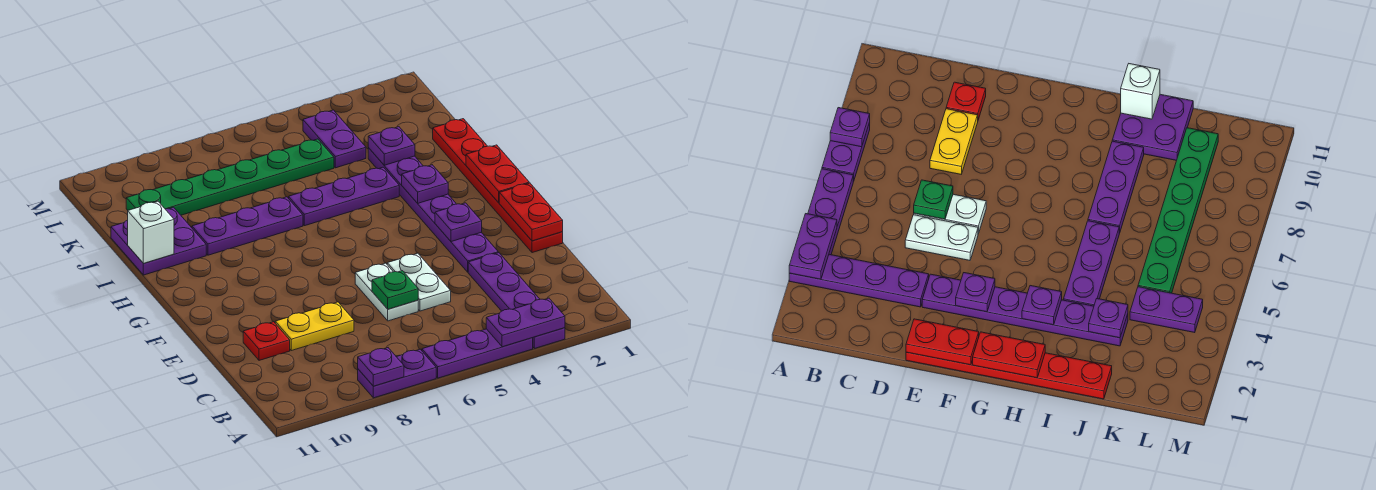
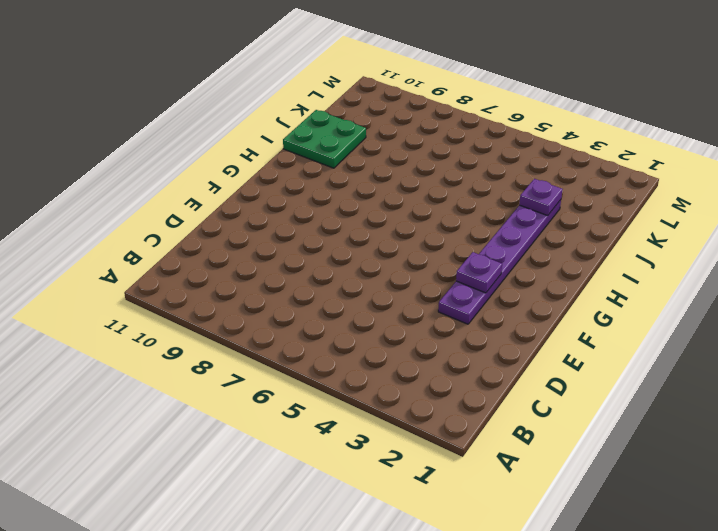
green plate I10:J11 level 1 -> purple plate I10:J11 level 1
none -> purple plate A3:D3 level 1
none -> purple plate A4:A6 level 1
none -> purple plate A7:A8 level 1

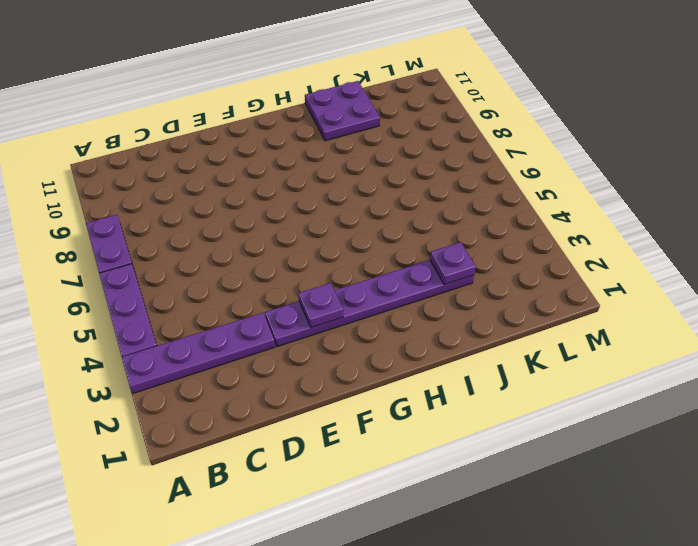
none -> white plate D5:E5 level 1
none -> white plate D6:E6 level 1
none -> yellow plate D8:D9 level 1

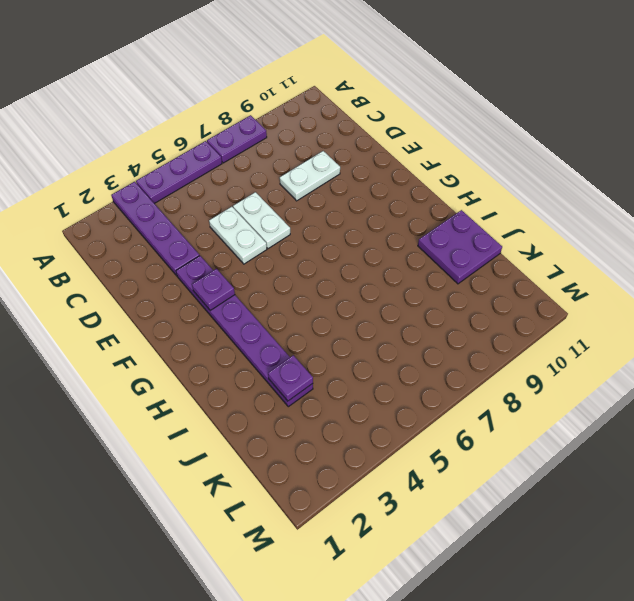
white plate D8:D9 level 1 -> yellow plate D8:D9 level 1
none -> red plate D10 level 1
none -> red plate E1:J1 level 1
none -> purple plate I4:I6 level 1

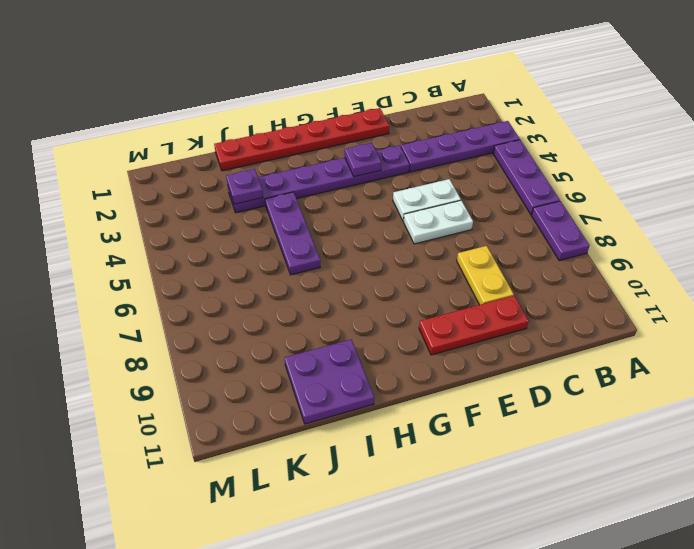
red plate D10:F10 level 1 -> red plate D10 level 1
none -> purple plate I7:I9 level 1
none -> purple plate K4:L4 level 1
none -> green plate K5:K10 level 1

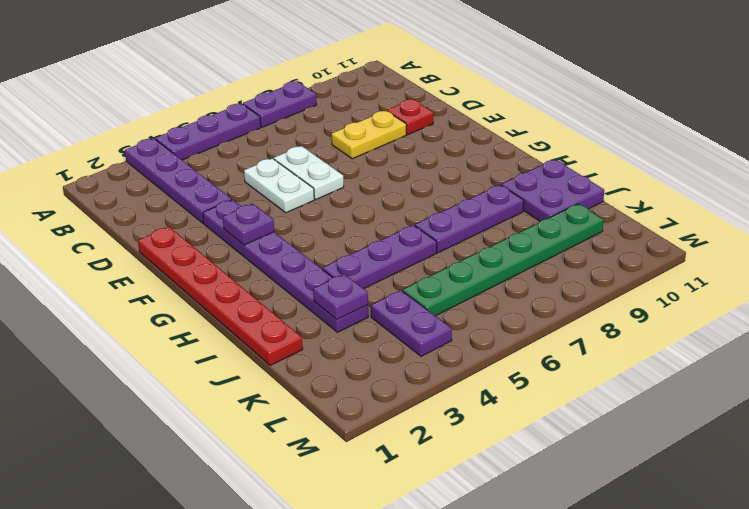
none -> purple plate A3:A4 level 2
none -> purple plate A8 level 2
none -> green plate D6 level 2

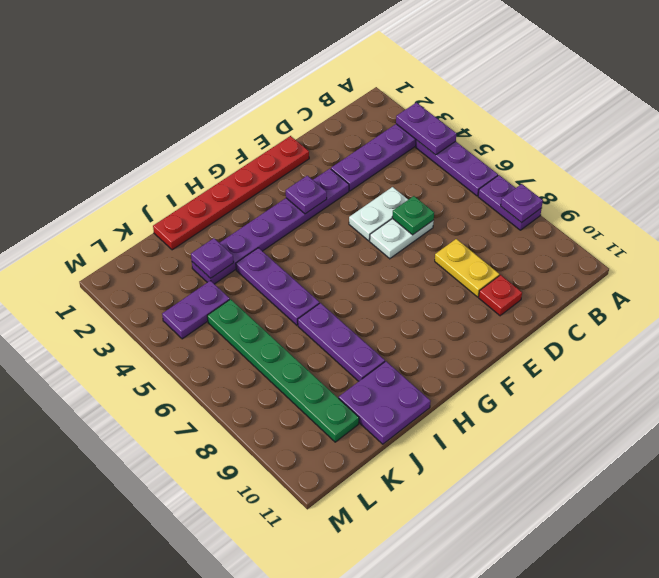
none -> red plate E1:F1 level 2
none -> red plate G1:H1 level 2
none -> purple plate H3 level 2

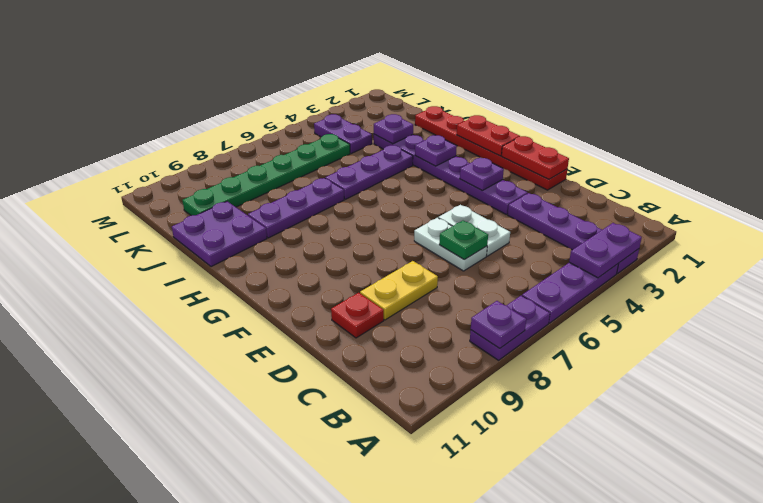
none -> white brick I11 level 2

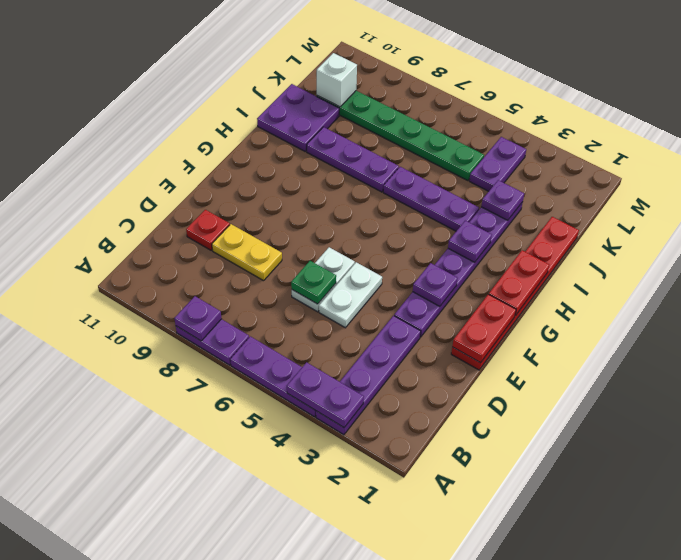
white brick K10 level 2 -> white brick I11 level 2

